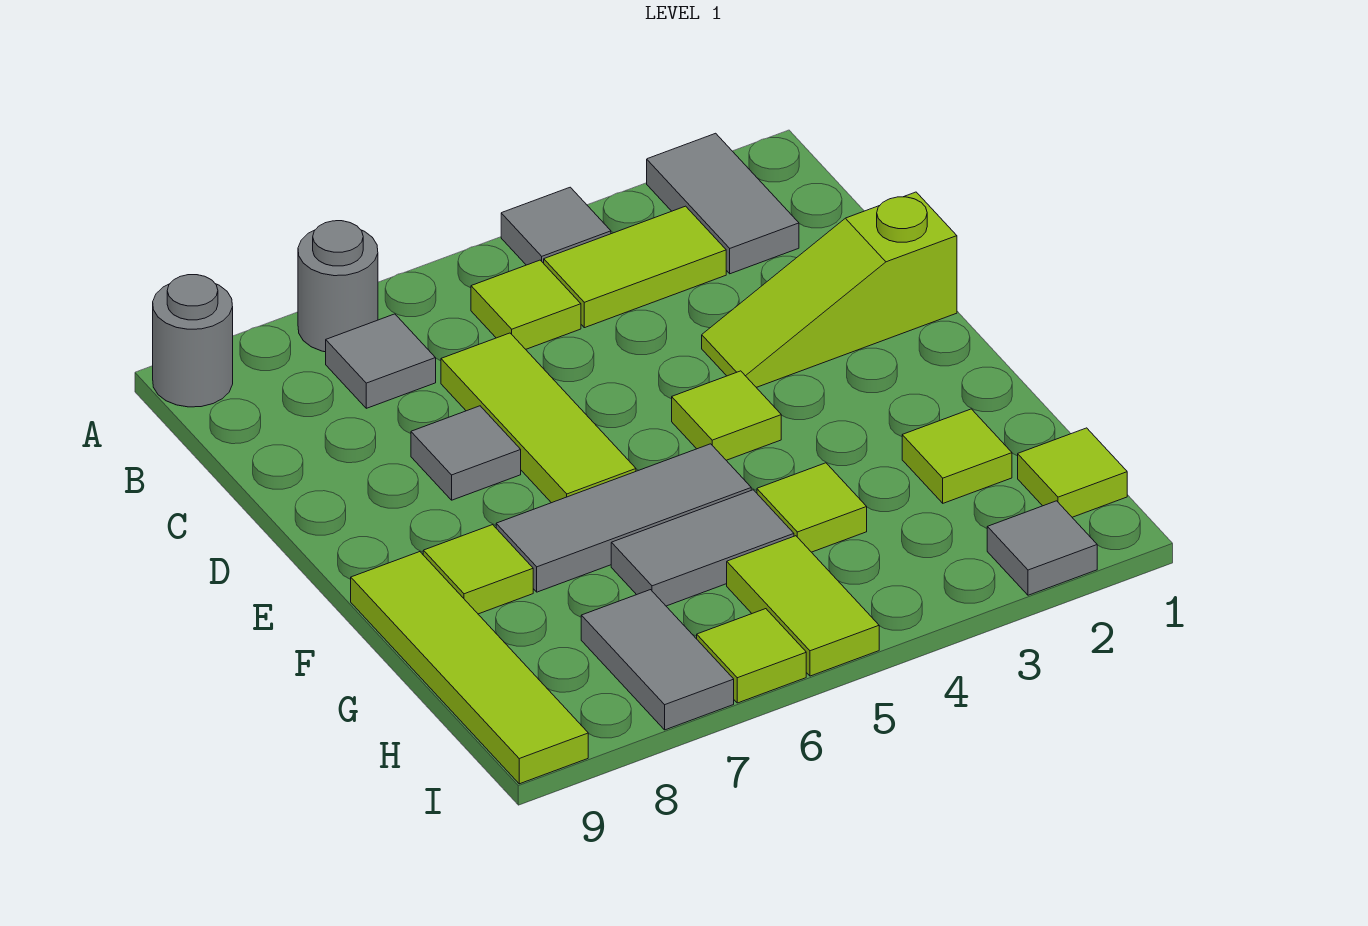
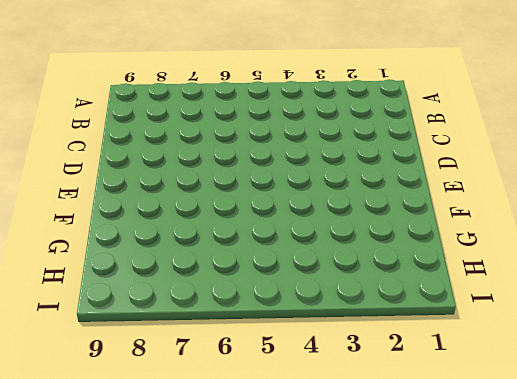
none -> grey tile A2:B2 level 1
none -> grey tile A4 level 1
none -> grey round brick A7 level 1

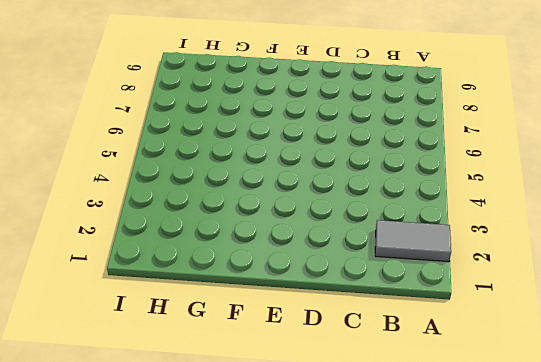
none -> grey tile A4 level 1
none -> grey round brick A7 level 1
none -> grey round brick A9 level 1

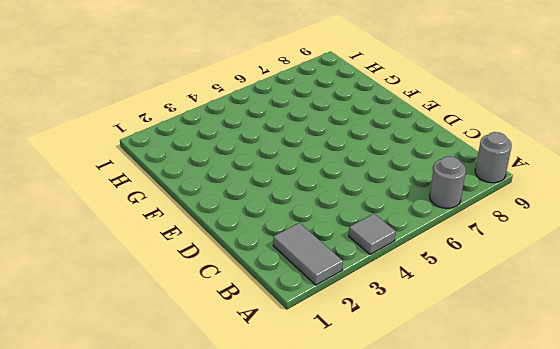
none -> lime tile B3:B4 level 1
none -> lime tile B5 level 1
none -> grey tile B7 level 1

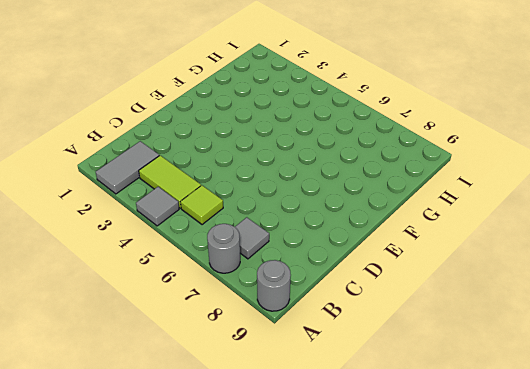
none -> lime tile C6:E6 level 1
none -> lime slope D1:D3 level 1 top 1
none -> grey tile D7 level 1

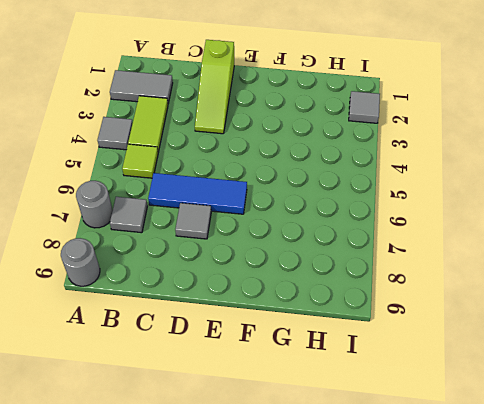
blue tile C6:E6 level 1 -> lime tile C6:E6 level 1
none -> lime tile E4 level 1
none -> grey tile F5:F7 level 1
none -> lime tile F8 level 1

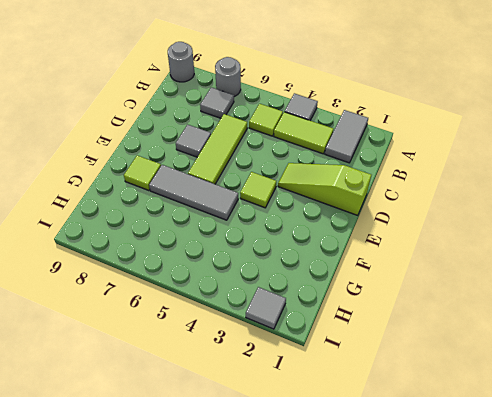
none -> lime tile F9:I9 level 1
none -> lime tile G2 level 1
none -> lime tile G4 level 1

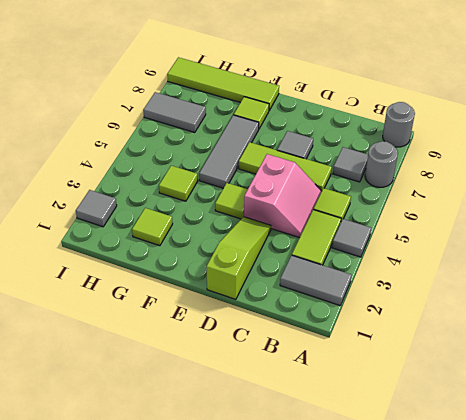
pink slope C4:D5 level 1 top D -> none
none -> grey tile G5:G6 level 1
none -> lime tile H1 level 1
none -> lime tile H5:I5 level 1

